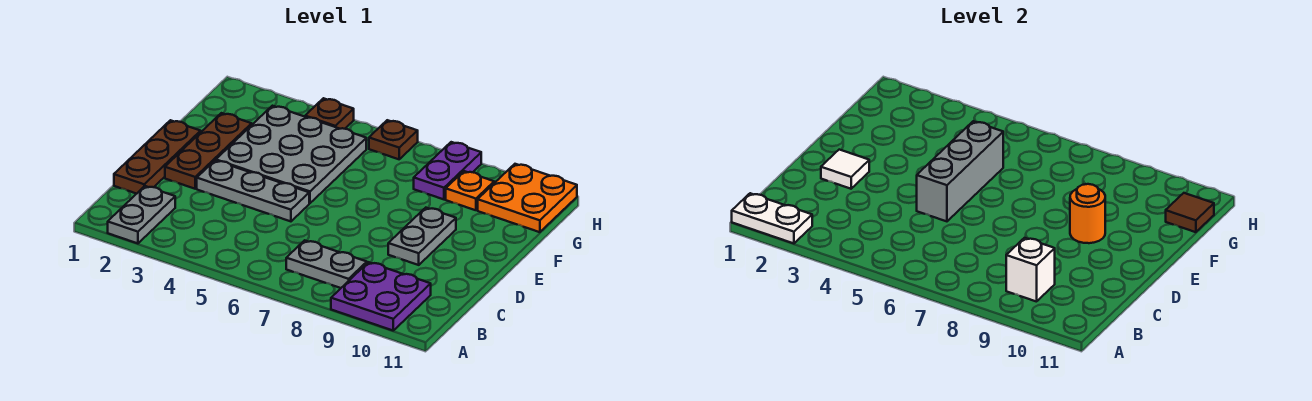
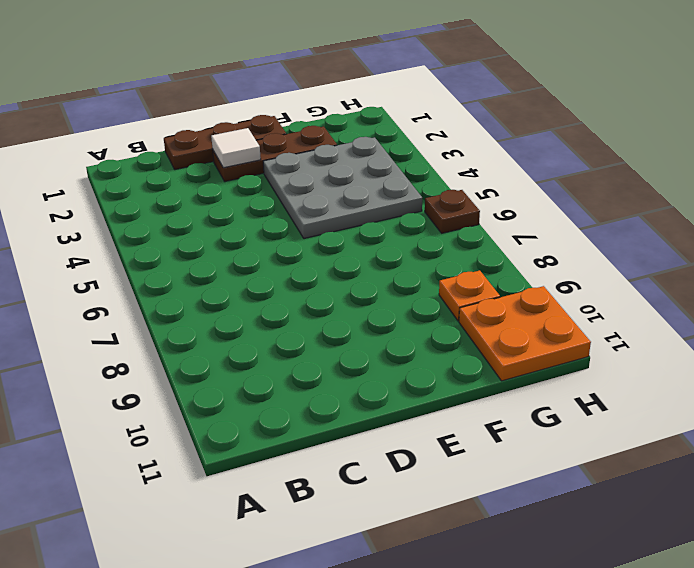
none -> grey plate A2:B2 level 1
none -> purple plate A9:B10 level 1
none -> grey plate B7:B8 level 1

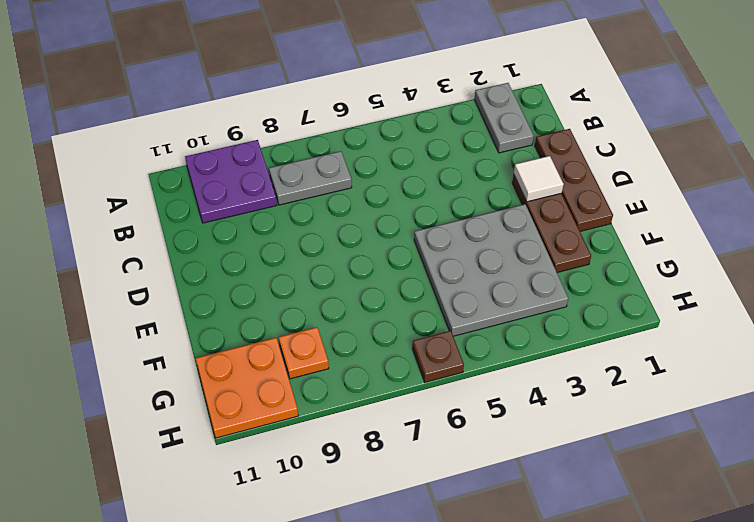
none -> grey plate D3:D5 level 1
none -> grey plate D9:E9 level 1
none -> purple plate G8:H8 level 1

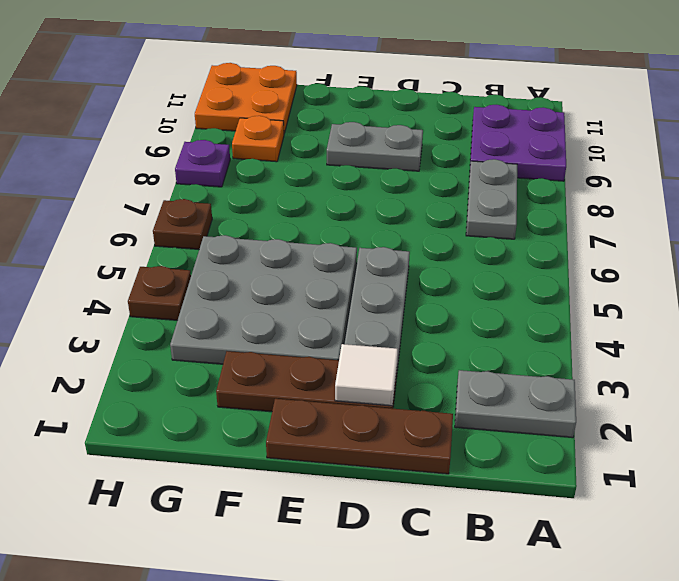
purple plate H8 level 1 -> purple plate G8:H8 level 1
none -> white plate A1:A2 level 2
none -> white brick B9 level 2
none -> grey brick D5:F5 level 2

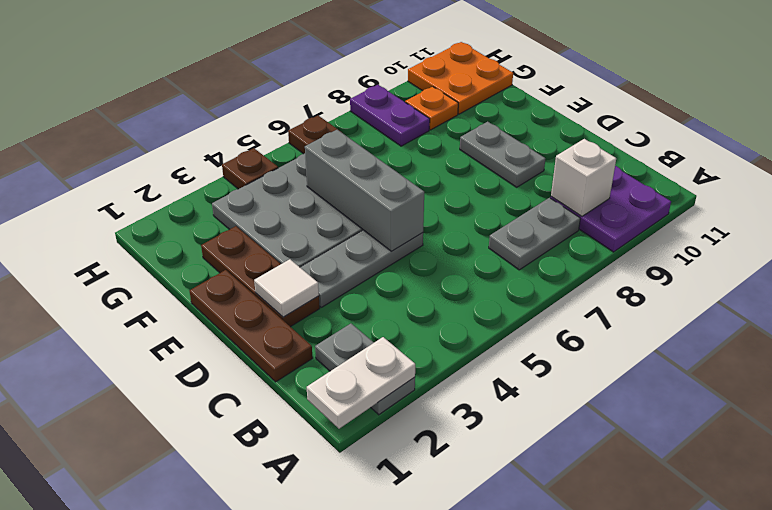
none -> orange round brick E9 level 2
none -> brown tile G11 level 2

